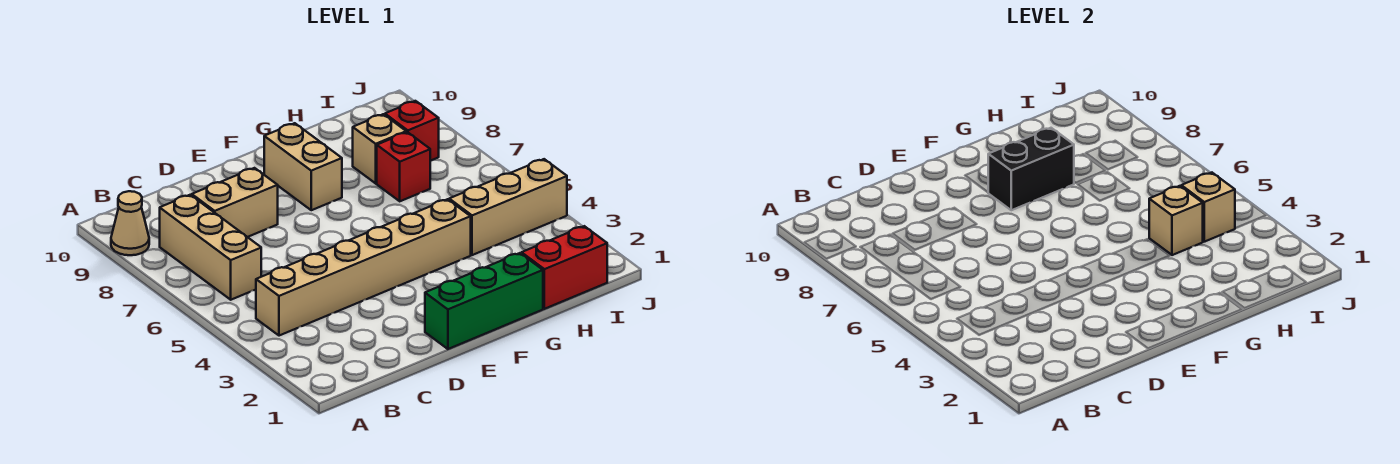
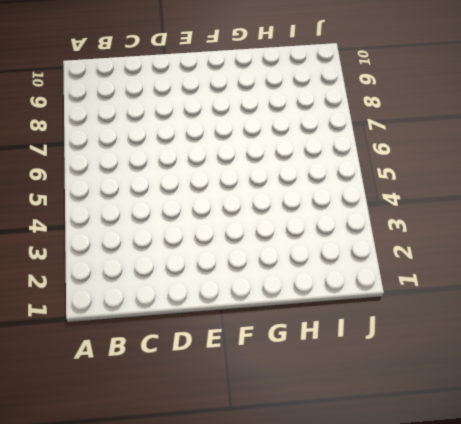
none -> tan cone A9 level 1
none -> tan brick B4:G4 level 1
none -> tan brick B6:B8 level 1

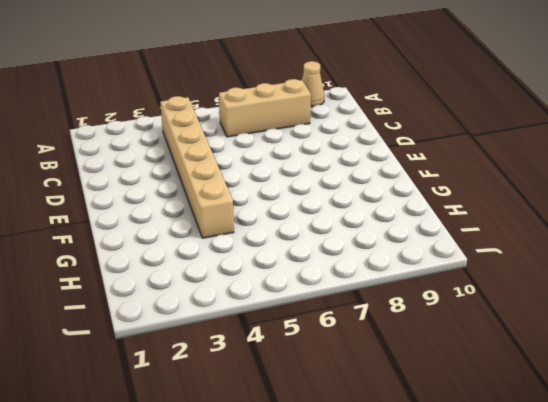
none -> tan brick C8:D8 level 1
none -> green brick E1:G1 level 1
none -> tan brick F8:F9 level 1

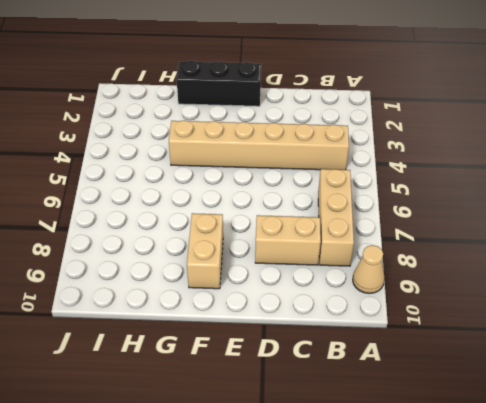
black brick E1:G1 level 1 -> green brick E1:G1 level 1
none -> red brick H1:I1 level 1
none -> tan brick H4:J4 level 1
none -> red brick H7 level 1

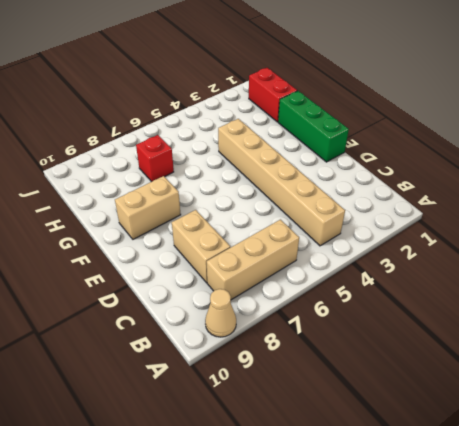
none -> tan brick H4:J4 level 1
none -> tan brick H8 level 1
none -> red brick I8 level 1

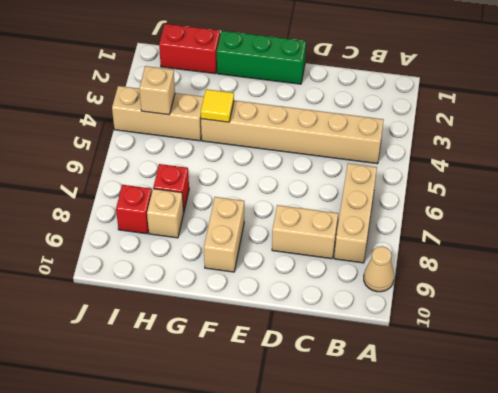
yellow tile G4 level 2 -> none
none -> black brick F8:G8 level 2
none -> tan brick H4 level 2

